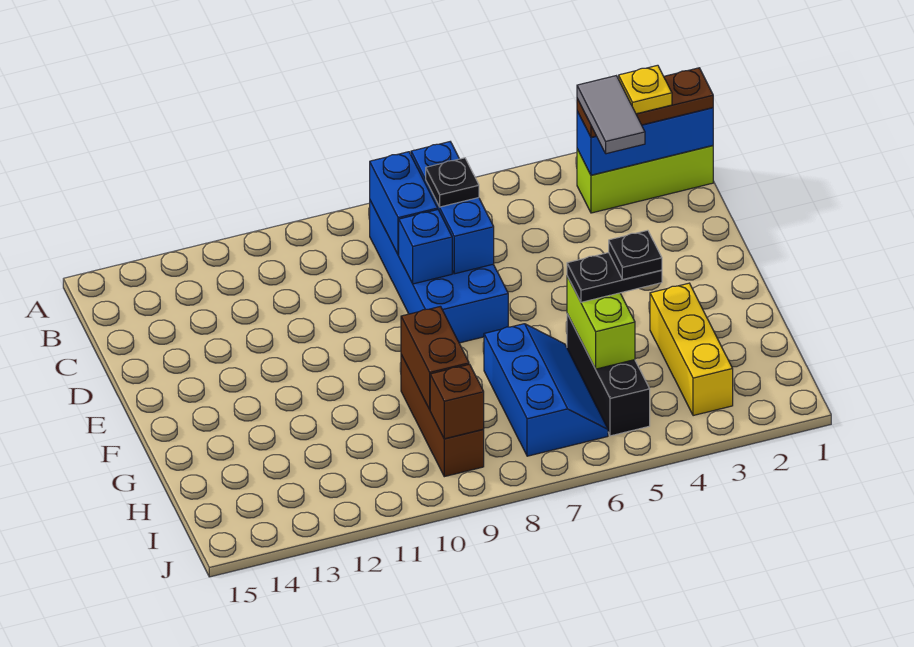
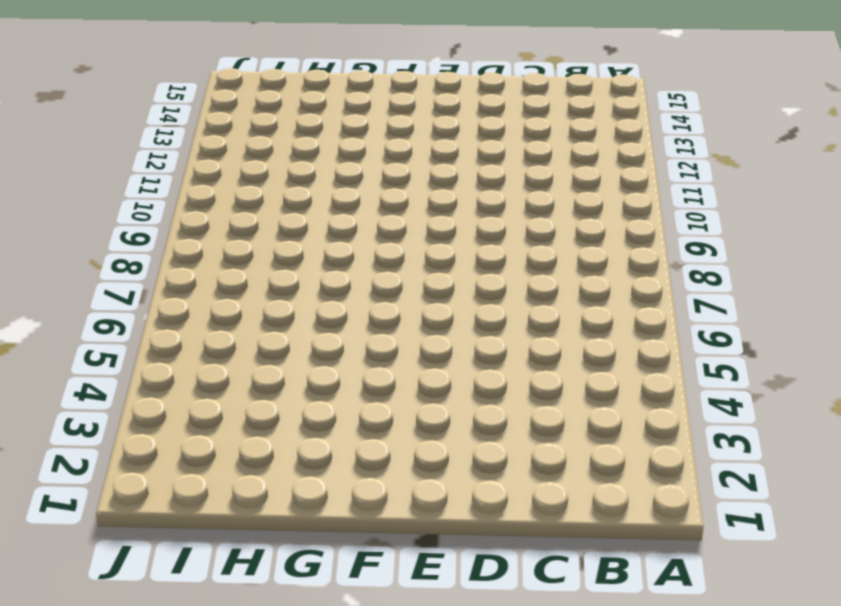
none -> lime brick B1:B3 level 1
none -> blue brick B7:E8 level 1
none -> yellow brick G3:I3 level 1

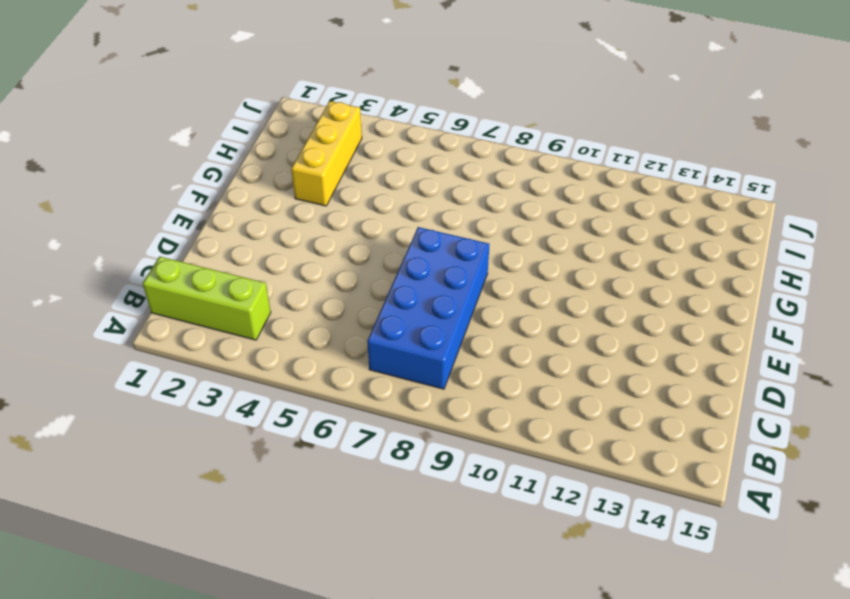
none -> black brick G5:I5 level 1
none -> blue slope G6:I7 level 1 top 7
none -> brown brick G9:I9 level 1

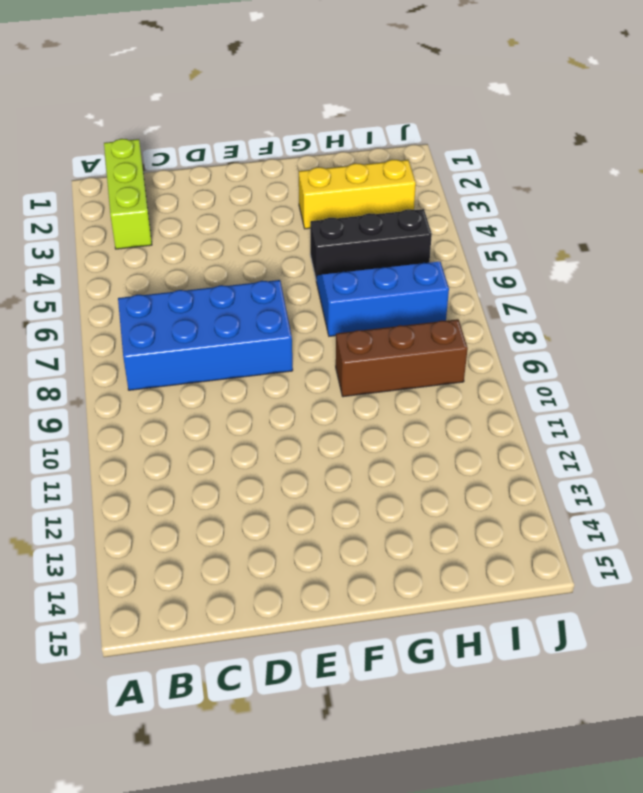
none -> blue brick B1:B3 level 2
none -> blue brick B7:D7 level 2
none -> blue brick B8:C8 level 2

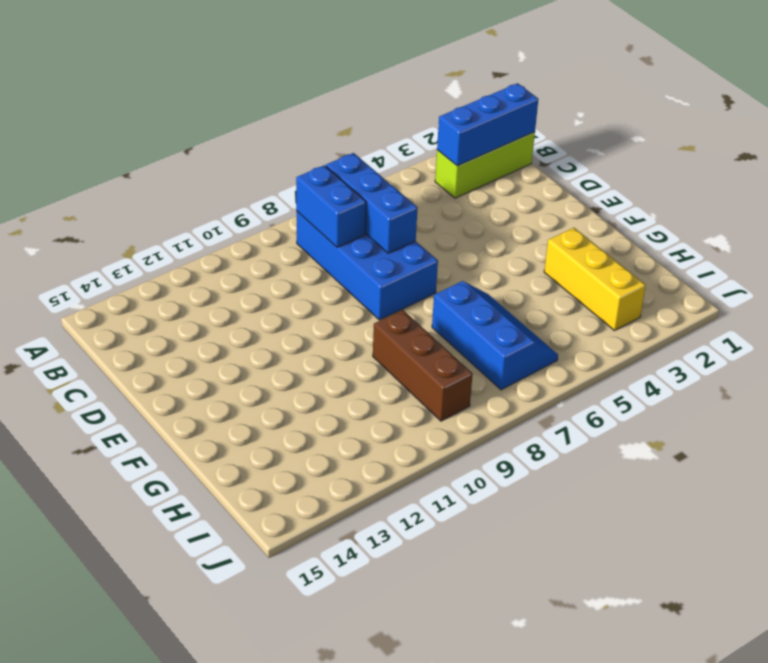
none -> black brick G5:I5 level 1
none -> blue brick D8 level 2
none -> lime brick G5:H5 level 2

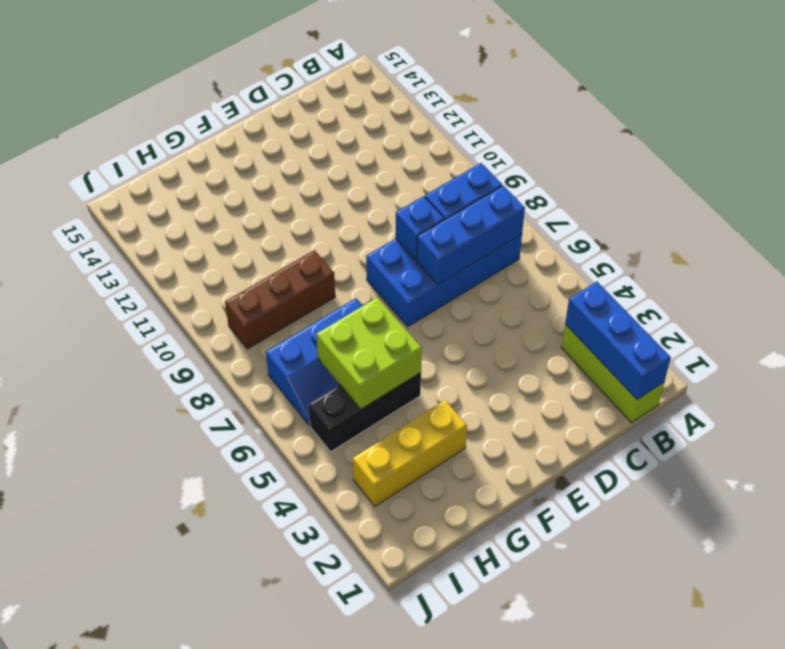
lime brick G5:H6 level 2 -> lime brick G5:H5 level 2
none -> brown brick G9:H9 level 2
none -> brown brick I9 level 2
none -> brown plate B1:B3 level 3

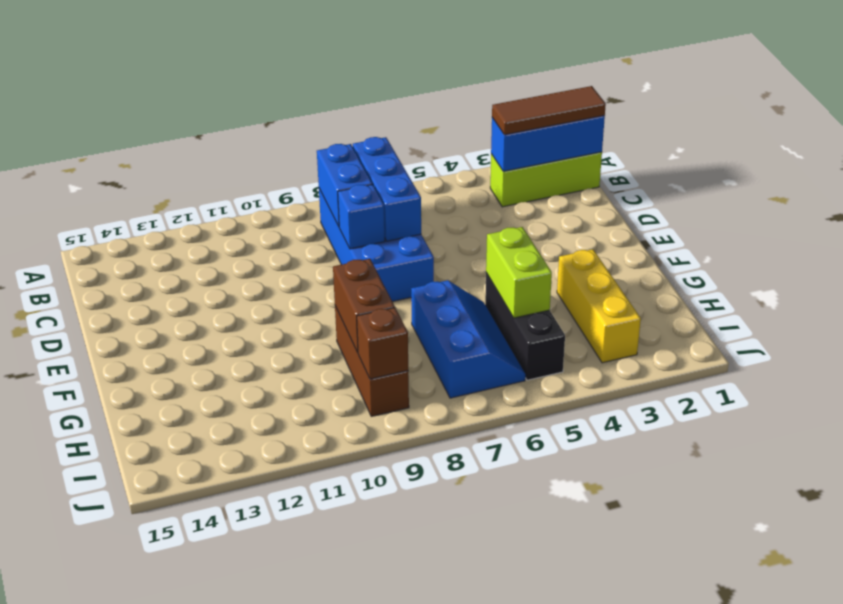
brown tile B1:B3 level 3 -> brown plate B1:B3 level 3
none -> black plate C7 level 3
none -> black plate G4:G5 level 3
none -> yellow plate B2 level 4

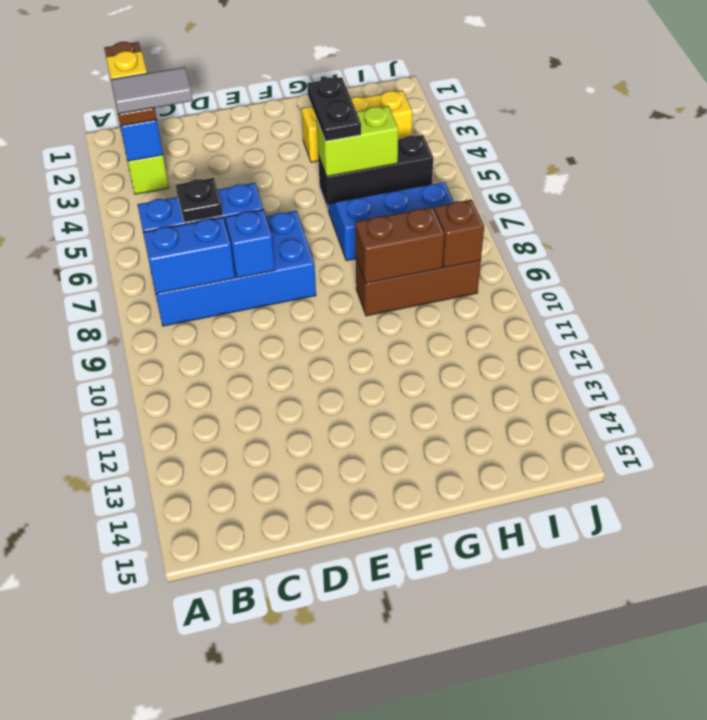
none -> black plate G4 level 4

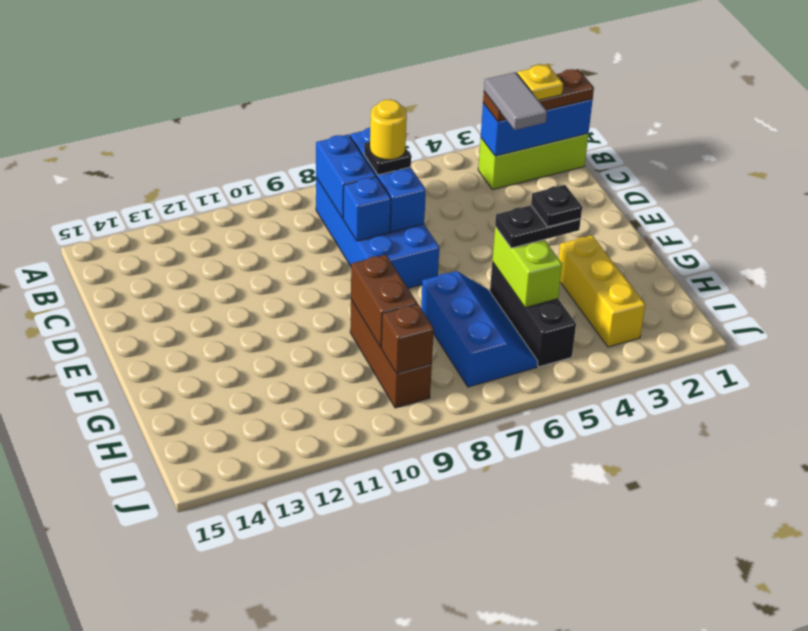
yellow round brick C7 level 4 -> none

